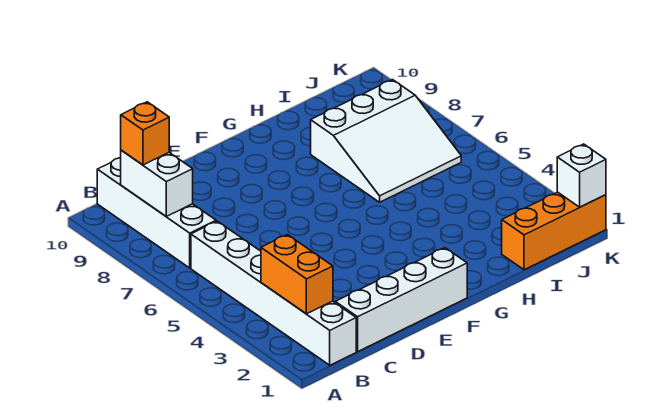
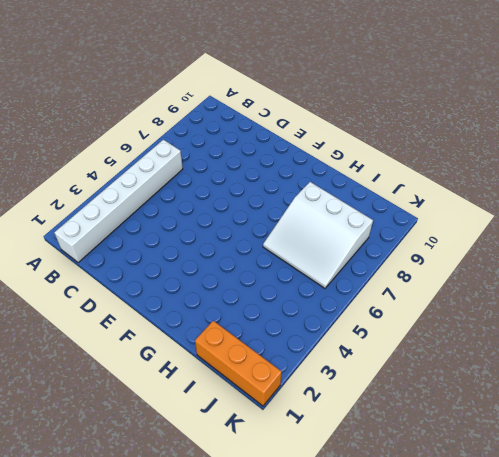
none -> white brick B7:B10 level 1
none -> white brick C1:F1 level 1

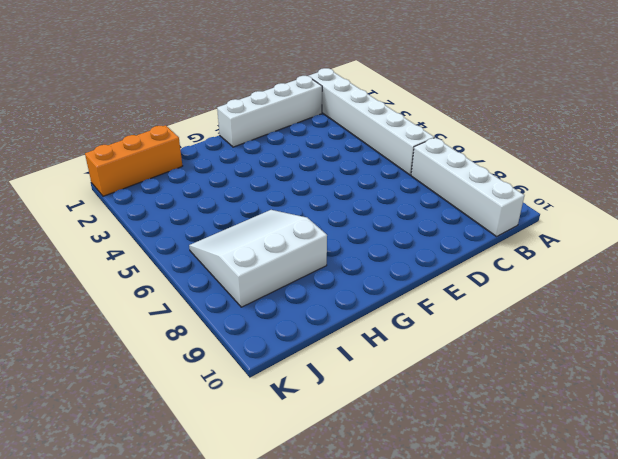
none -> orange brick B2:B3 level 2
none -> white brick B8:B9 level 2

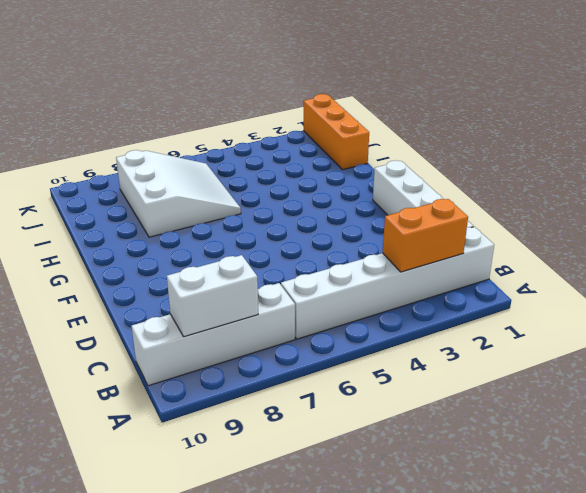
none -> white brick K1 level 2
none -> orange brick B9 level 3

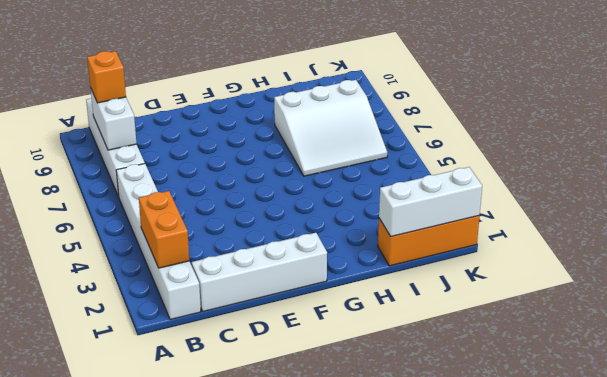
white brick I1:K1 level 2 -> white brick K1 level 2

